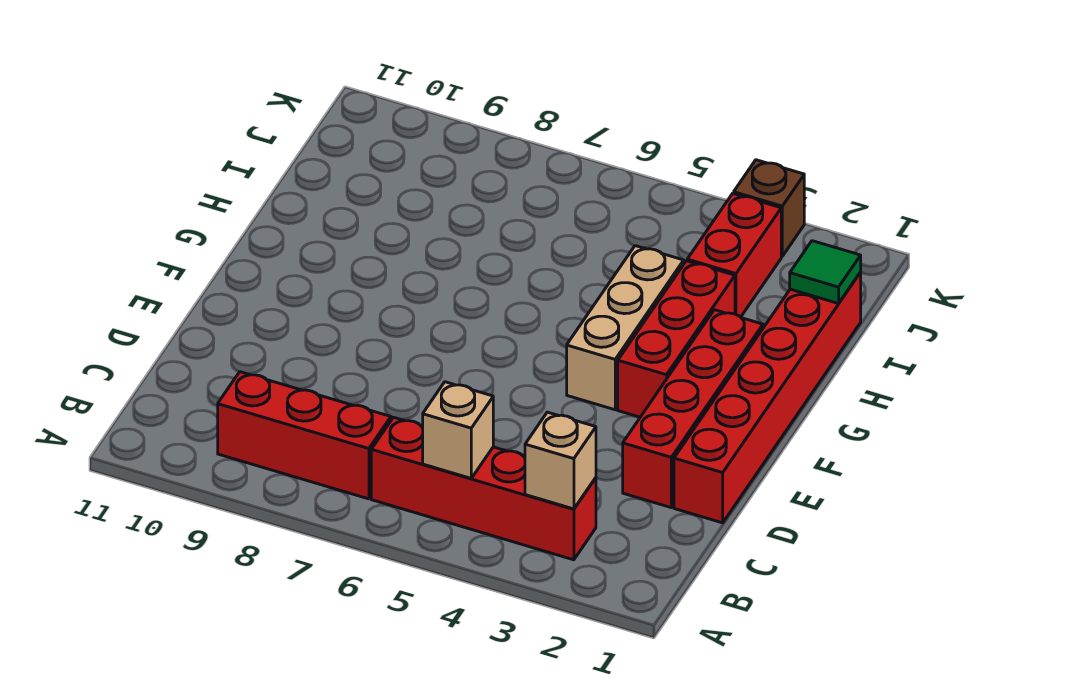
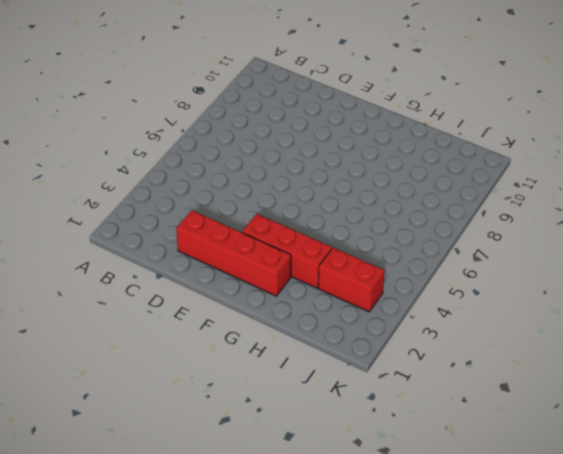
none -> red brick B3:B6 level 1
none -> red brick B7:B9 level 1

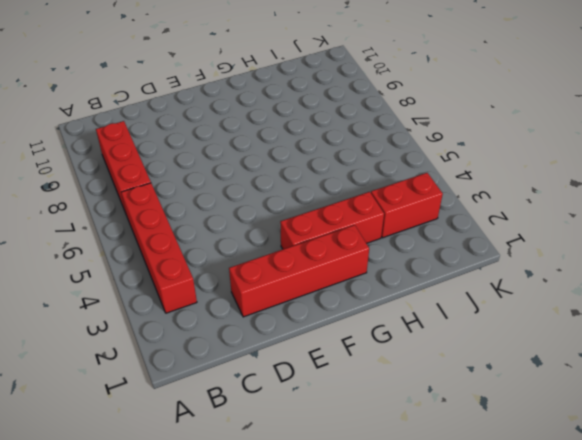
none -> red brick D1:I1 level 1
none -> tan brick F4:H4 level 1

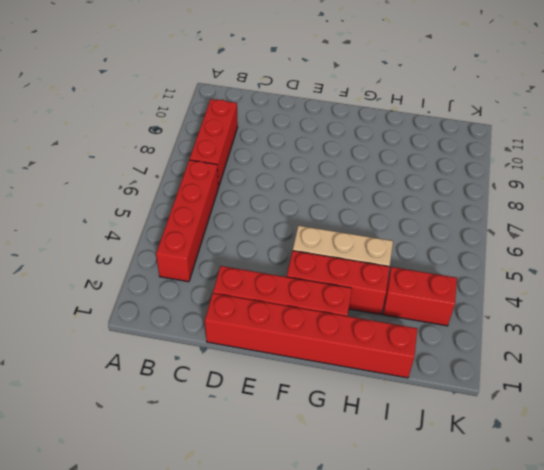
none -> brown brick K3 level 1
none -> tan brick B3 level 2

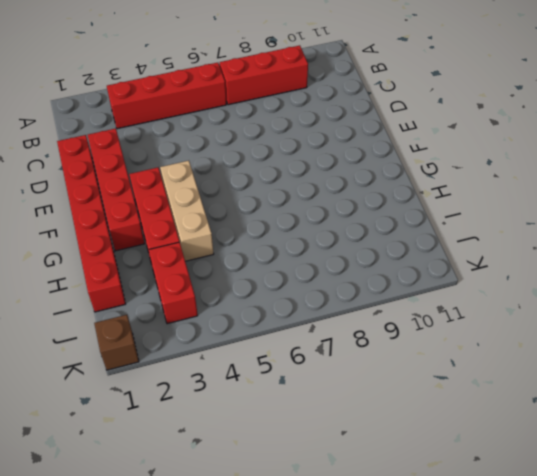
brown brick K1 level 1 -> brown brick K3 level 1
none -> tan brick B3 level 2
none -> tan brick B5 level 2

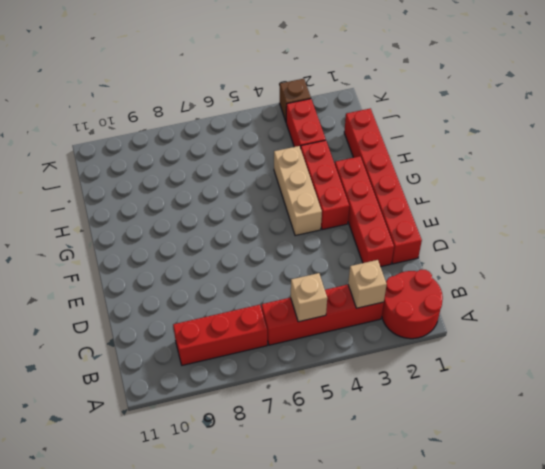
red round brick A1:B2 level 1 -> none
none -> green tile I1 level 2

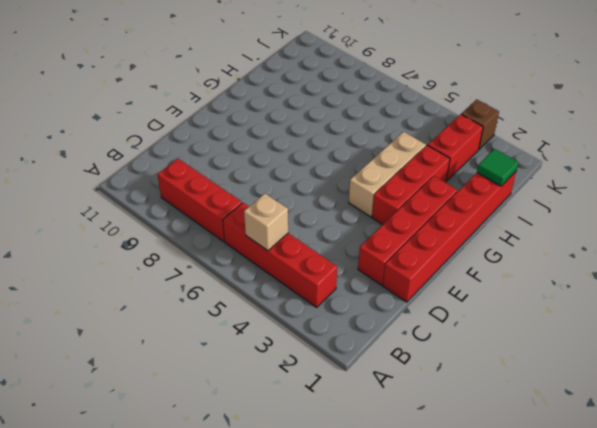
none -> tan brick B3 level 2

